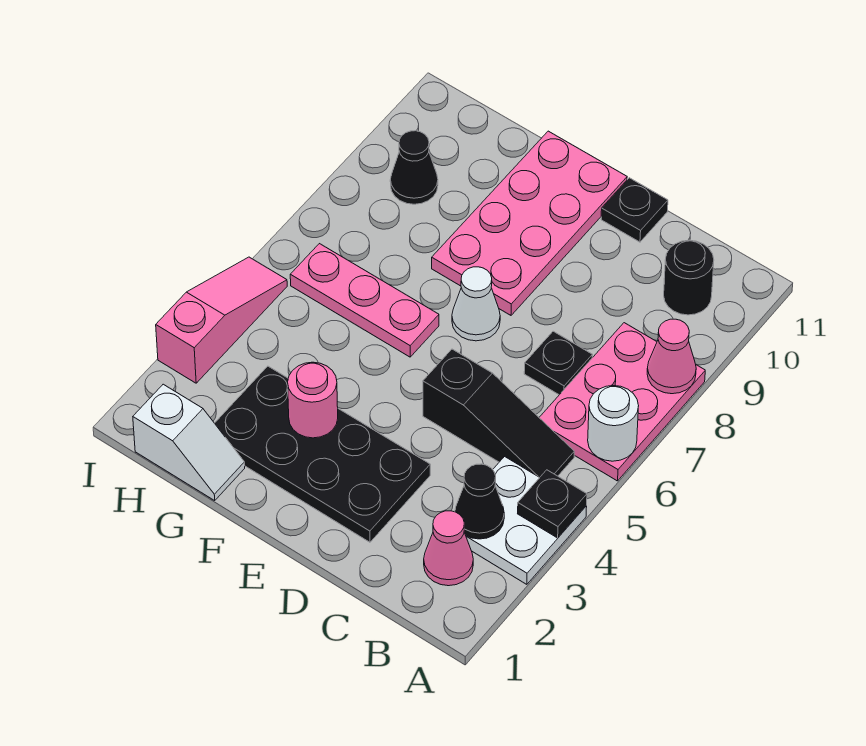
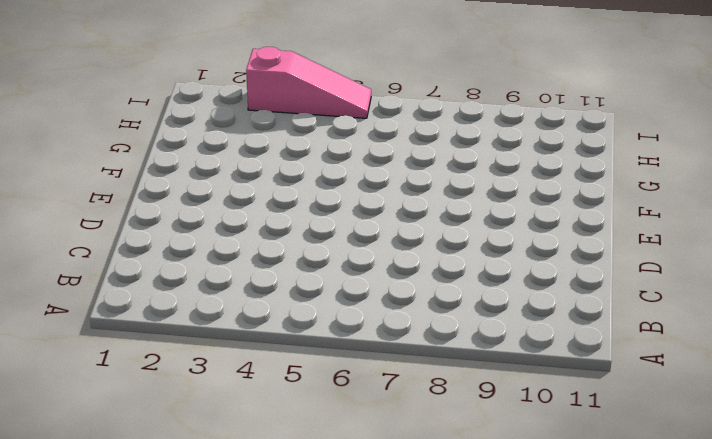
none -> white plate A3:B4 level 1
none -> pink plate A6:B8 level 1
none -> pink cone B2 level 1

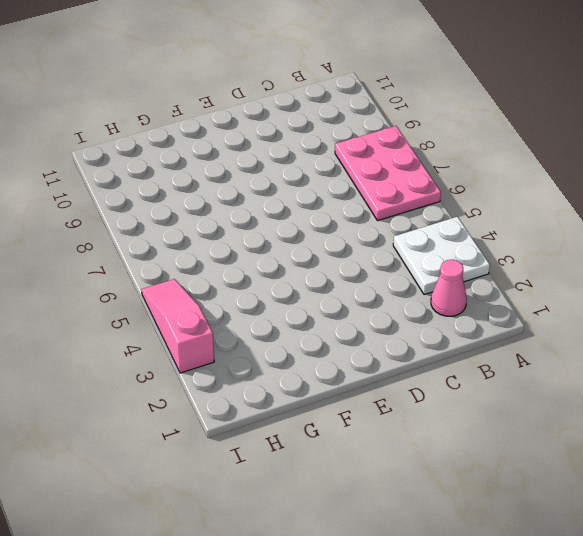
none -> black slope B5:D5 level 1 top D
none -> black round brick B10 level 1
none -> black plate C7 level 1

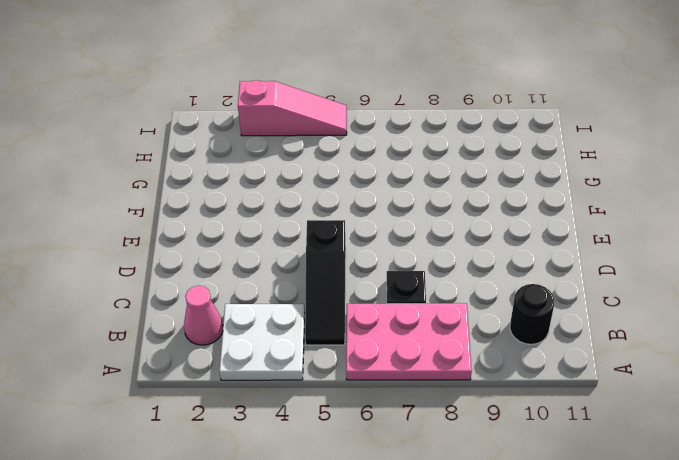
none -> black plate D2:G3 level 1
none -> black plate D11 level 1
none -> white cone E7 level 1

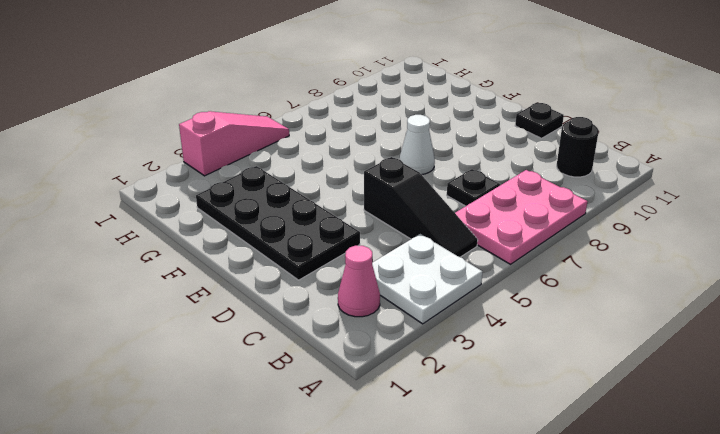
none -> pink plate E8:F11 level 1
none -> pink plate F6:H6 level 1
none -> white slope G1:H1 level 1 top H

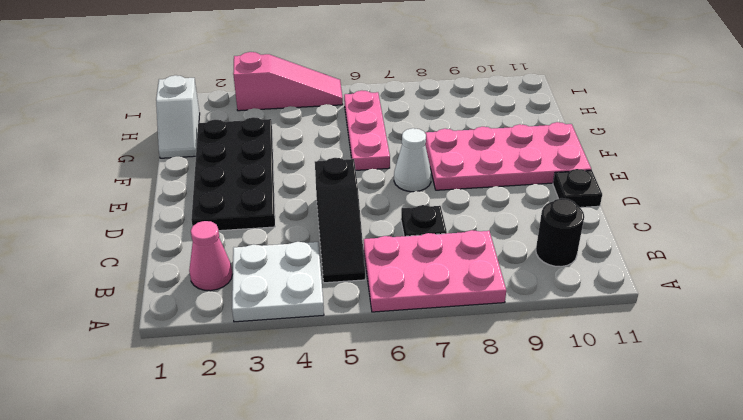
none -> black cone H9 level 1
none -> black plate A4 level 2
none -> white round brick A6 level 2

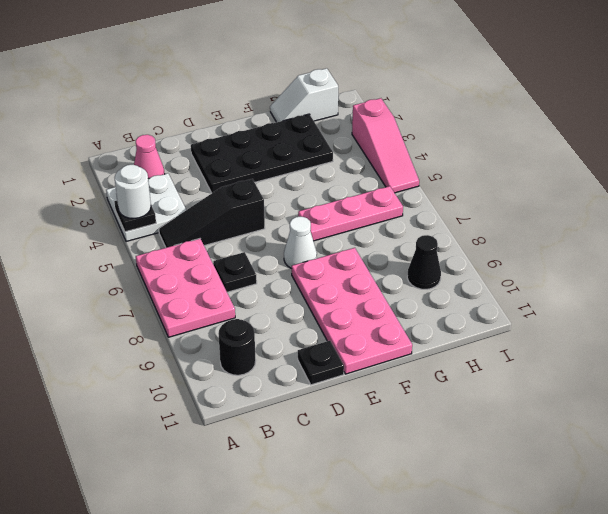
white round brick A4 level 3 -> white round brick A6 level 2
none -> pink cone A8 level 2
none -> black cone B3 level 2
none -> pink round brick F3 level 2

